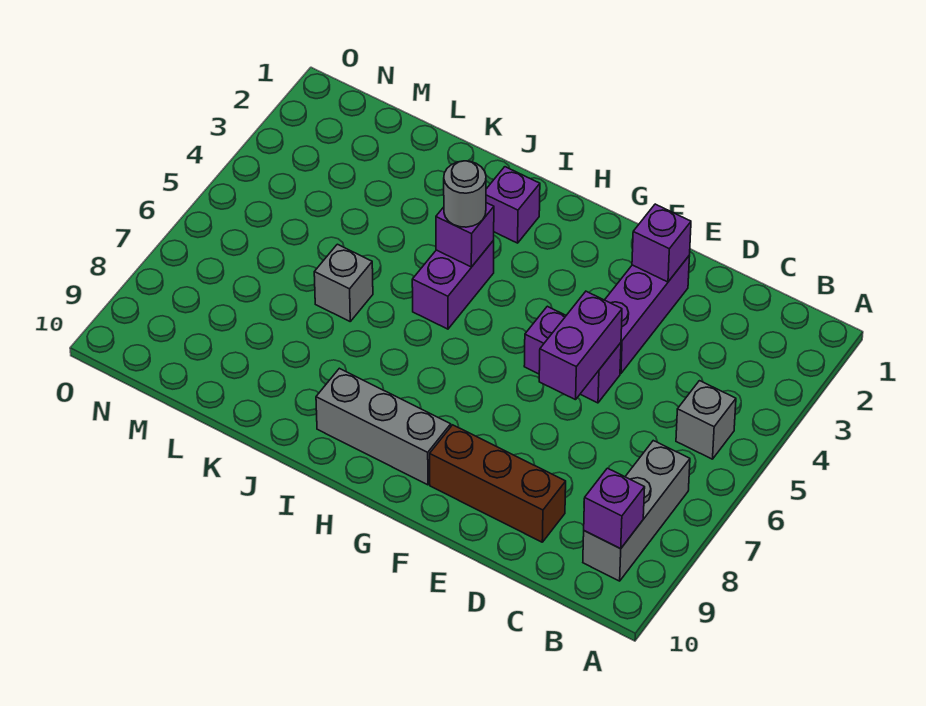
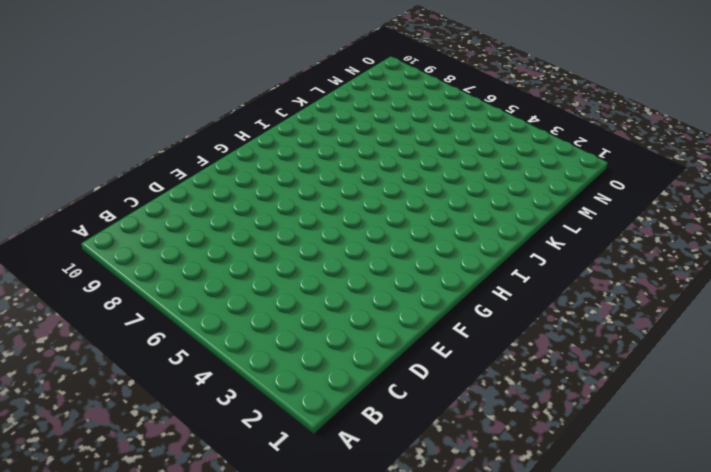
none -> grey brick B5 level 1
none -> grey brick B7:B9 level 1
none -> brown brick D9:F9 level 1

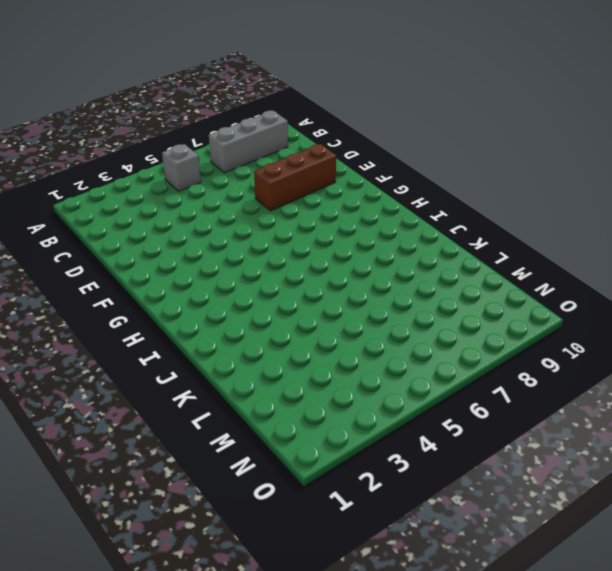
brown brick E7:E9 level 1 -> brown brick D9:F9 level 1
none -> purple brick E2:E4 level 1
none -> purple brick E5:F5 level 1
none -> grey brick G9:I9 level 1

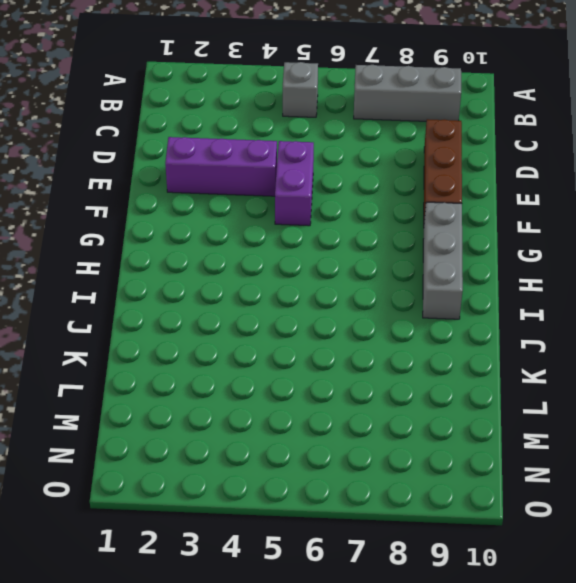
none -> purple brick I2 level 1
none -> purple brick I4:I5 level 1
none -> grey brick K6 level 1

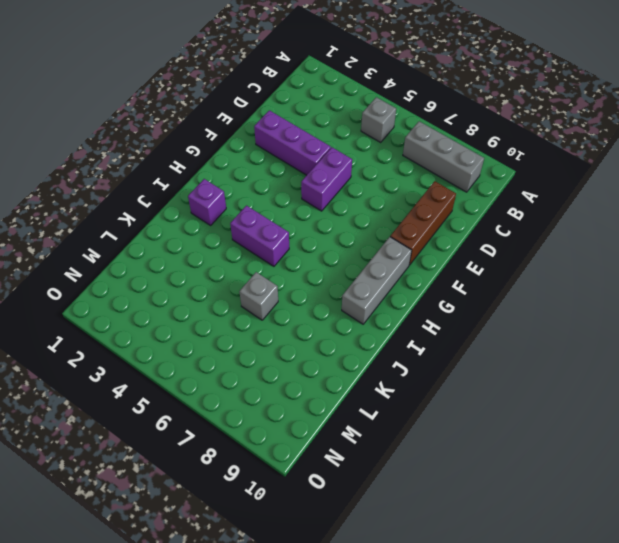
none -> purple brick B9 level 2
none -> purple brick E2 level 2
none -> purple brick E5:E6 level 2

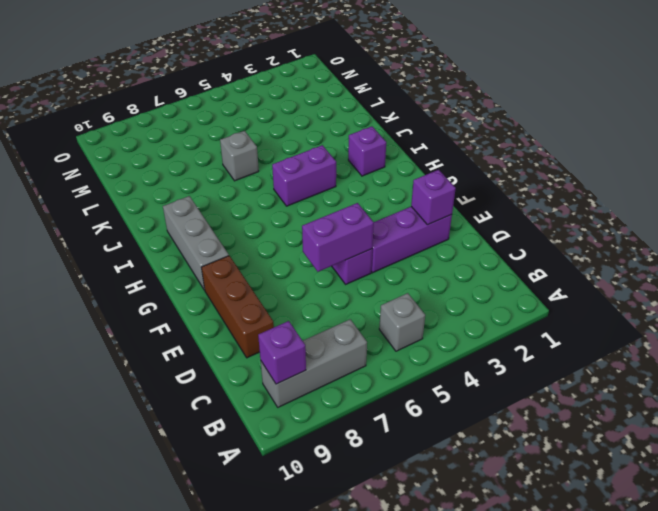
none -> purple brick I4 level 2
none -> grey round brick I4 level 3

